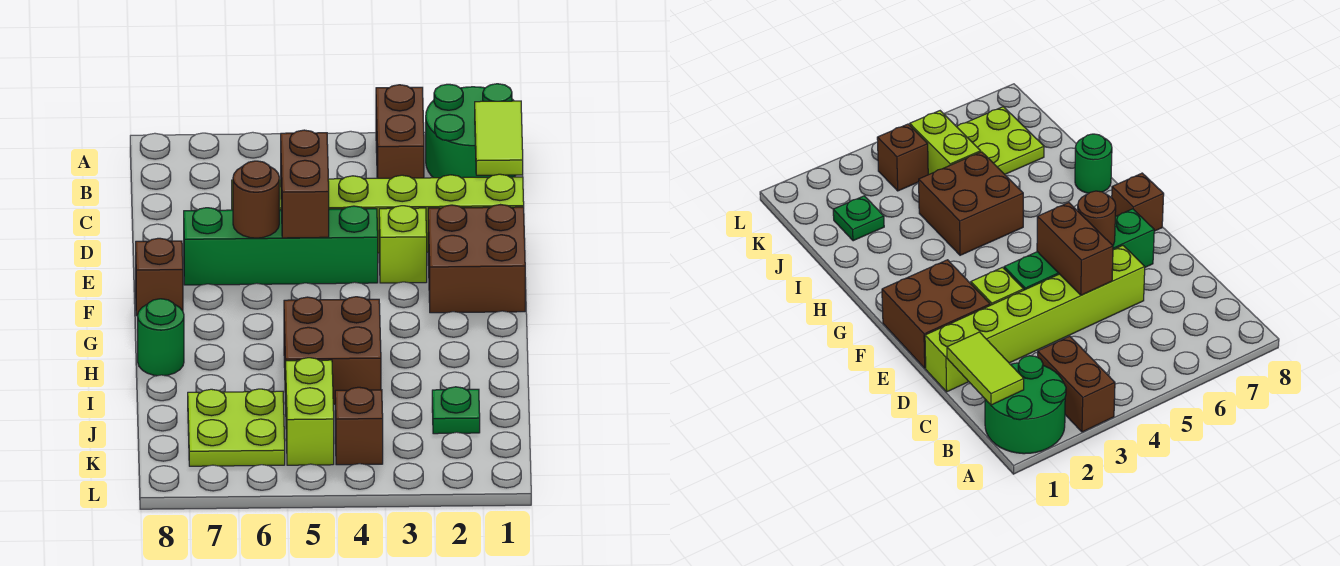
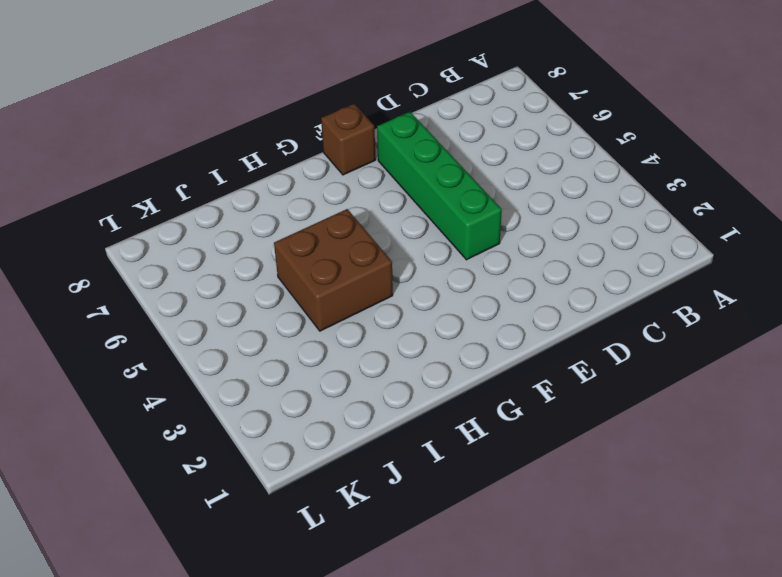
none -> green round brick A1:B2 level 1
none -> brown brick A3:B3 level 1
none -> lime brick D1:D6 level 1

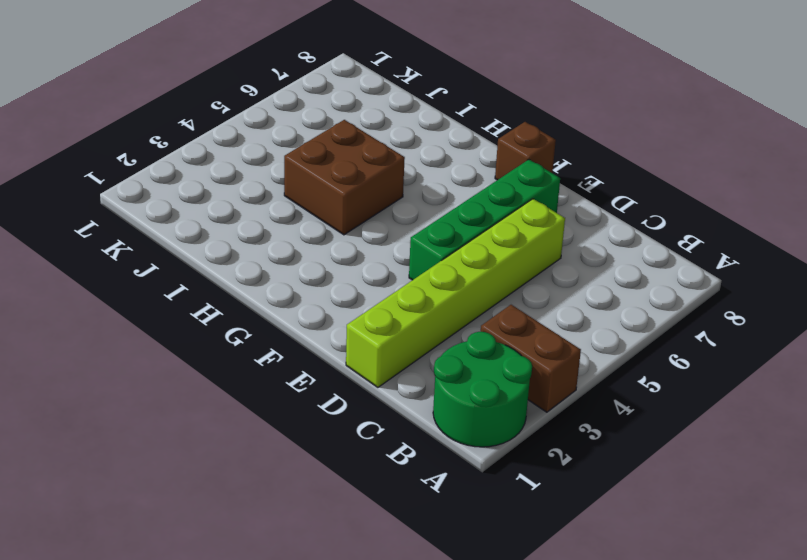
none -> brown brick E1:F2 level 1
none -> lime brick E3 level 1
none -> green round brick H8 level 1

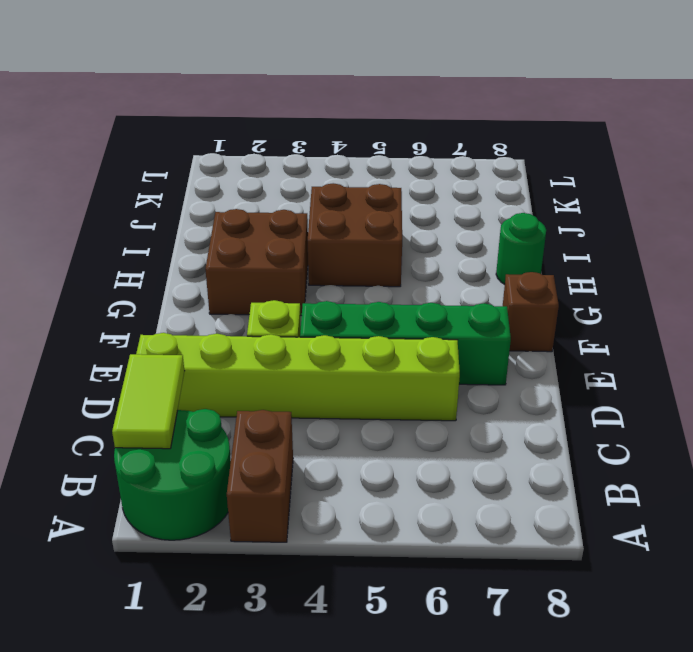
brown brick G2:H3 level 1 -> brown brick E1:F2 level 1
none -> green plate J2 level 1
none -> lime brick J5:K5 level 1
none -> lime plate J6:K7 level 1

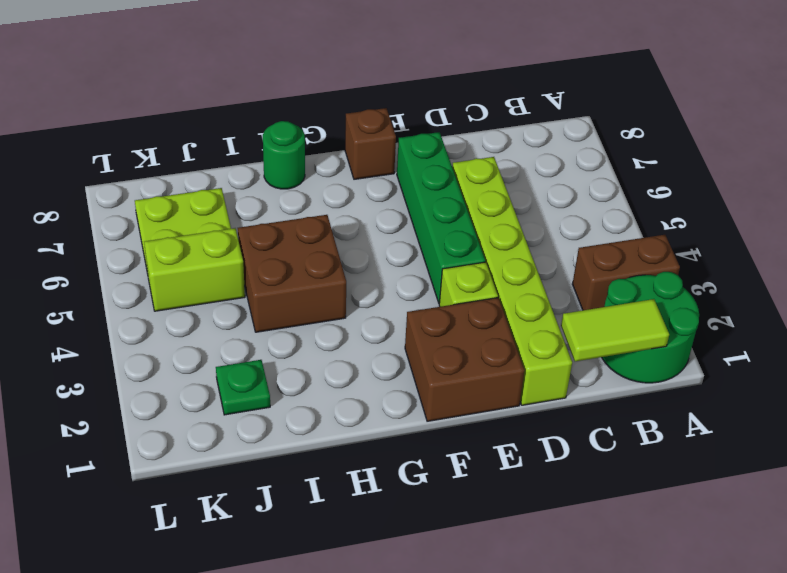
none -> brown brick K4 level 1
none -> brown brick D5:E5 level 2
none -> brown round brick E6 level 2

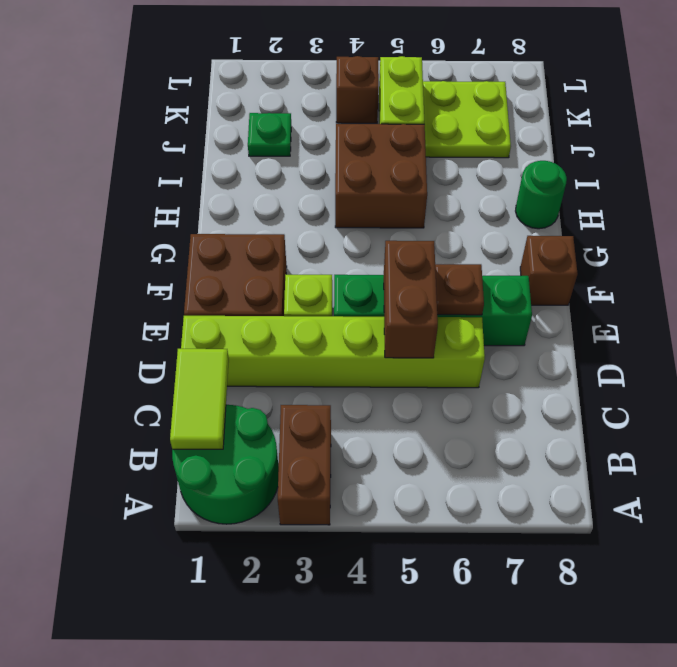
brown plate E6 level 2 -> brown round brick E6 level 2

